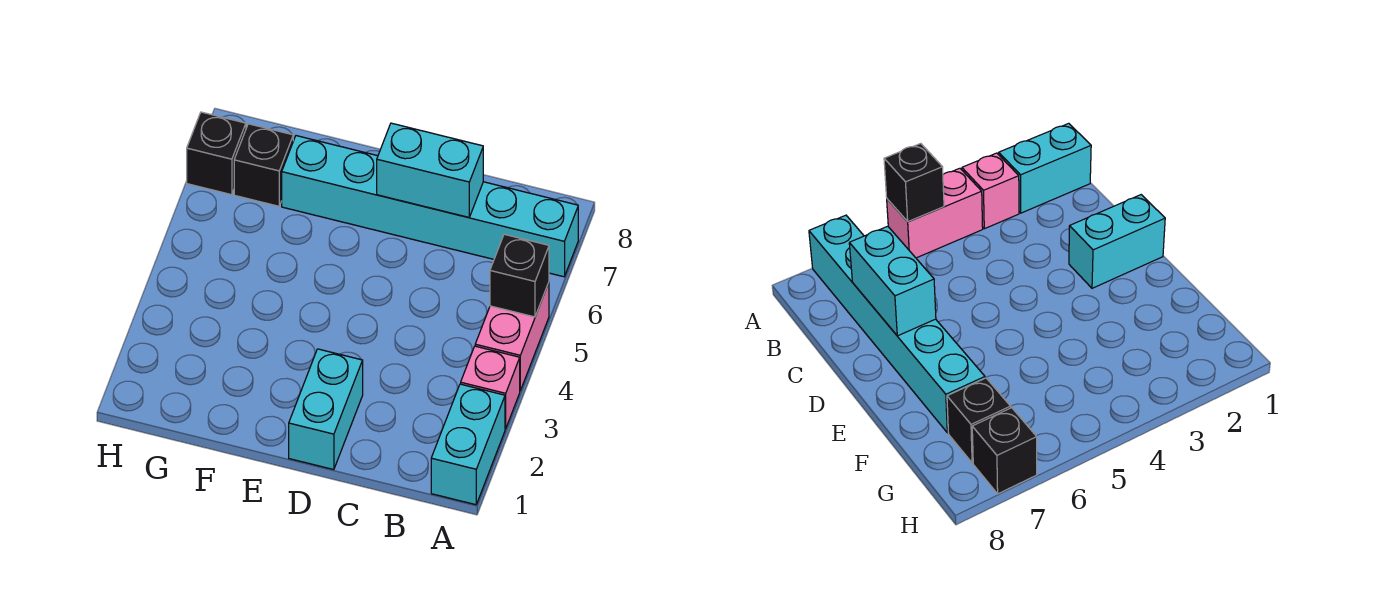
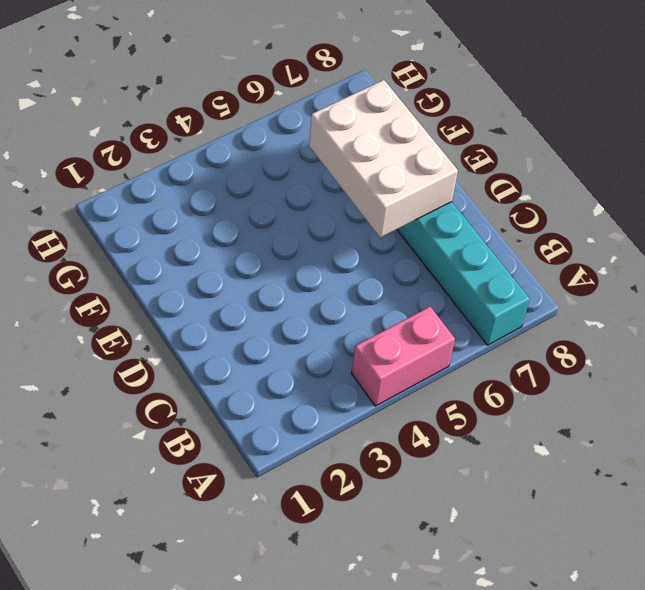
white brick D6:F7 level 2 -> cyan brick C7:D7 level 2
none -> cyan brick A1:A2 level 1
none -> pink brick A3 level 1

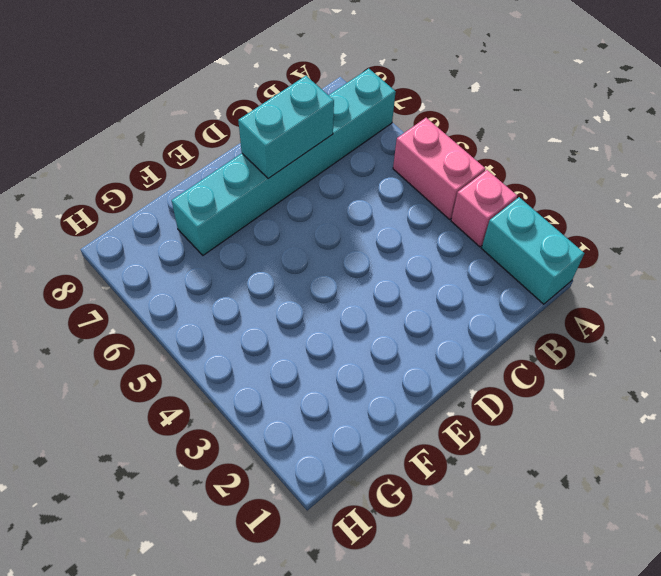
none -> cyan brick D1:D2 level 1
none -> black brick G7 level 1

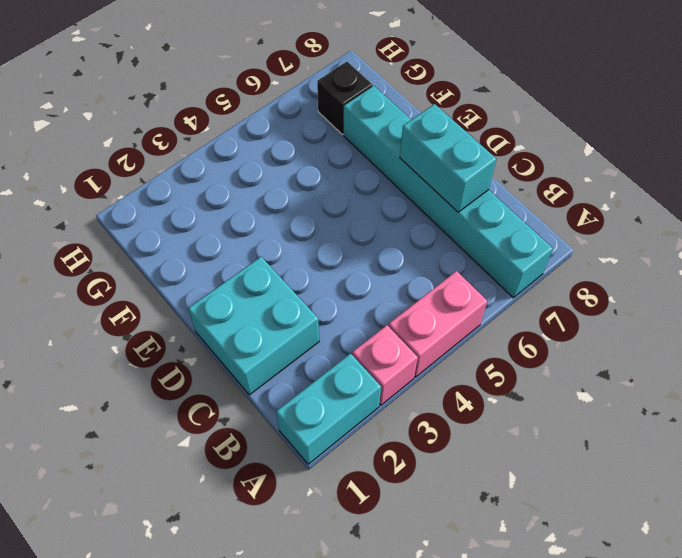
cyan brick C1:D2 level 1 -> cyan brick D1:D2 level 1
none -> black brick H7 level 1
none -> black brick A5 level 2

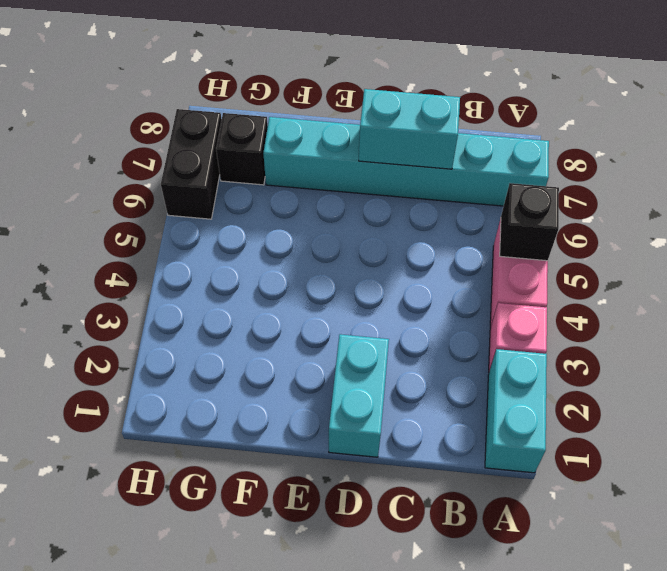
black brick H6:H7 level 1 -> black brick H7 level 1

